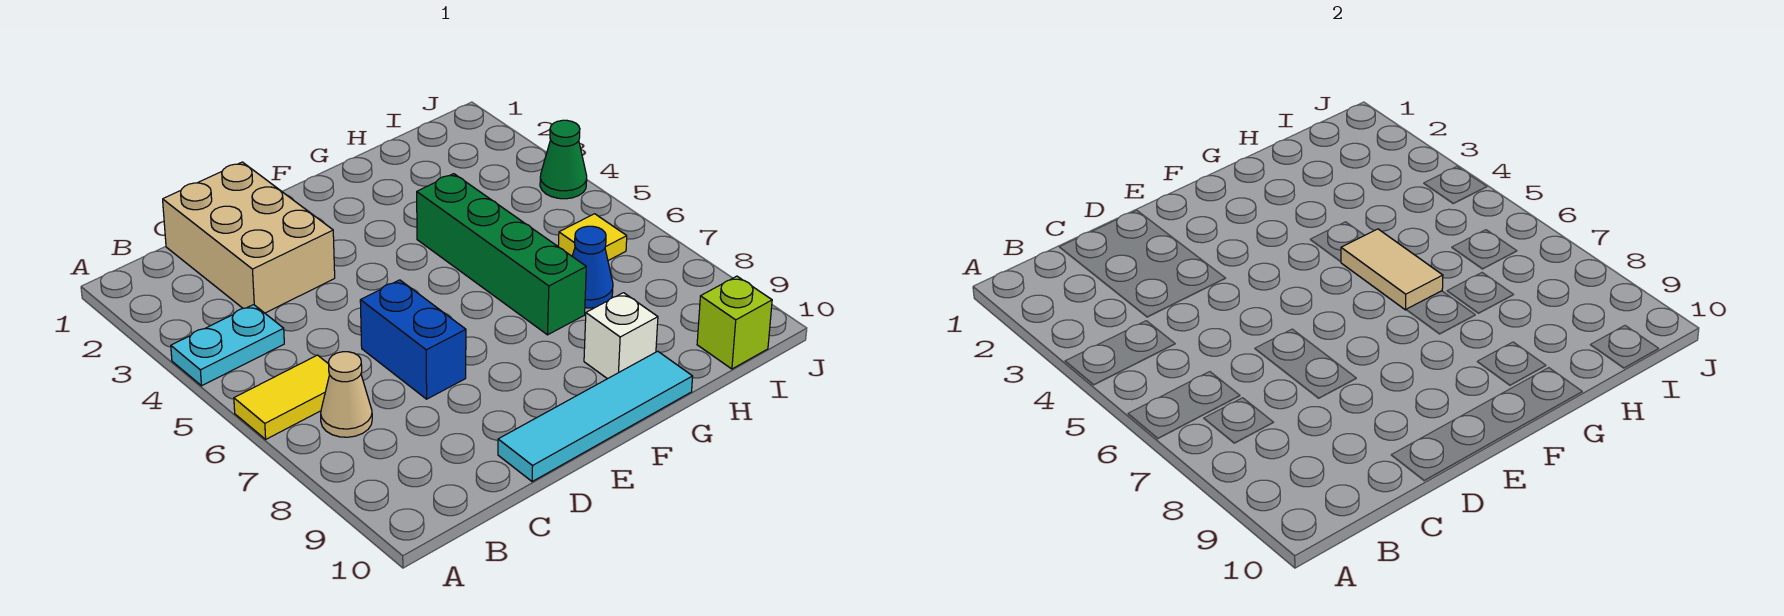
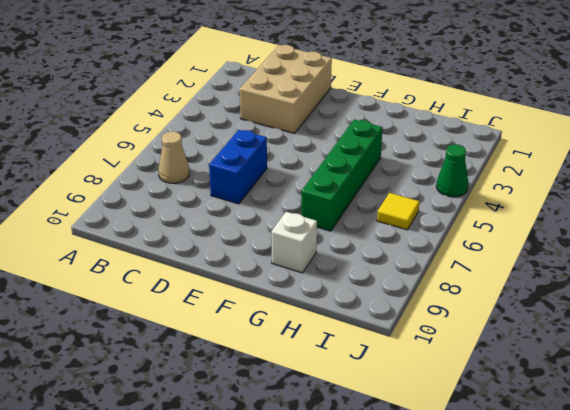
none -> cyan plate A4:B4 level 1
none -> yellow tile A6:B6 level 1
none -> cyan tile D10:G10 level 1

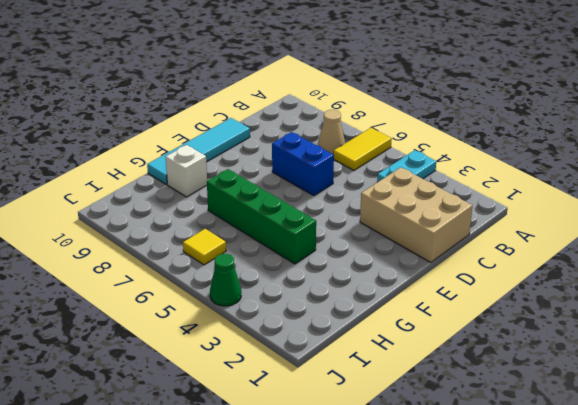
none -> blue cone H7 level 1
none -> lime brick I10 level 1
none -> tan tile G5:G6 level 2

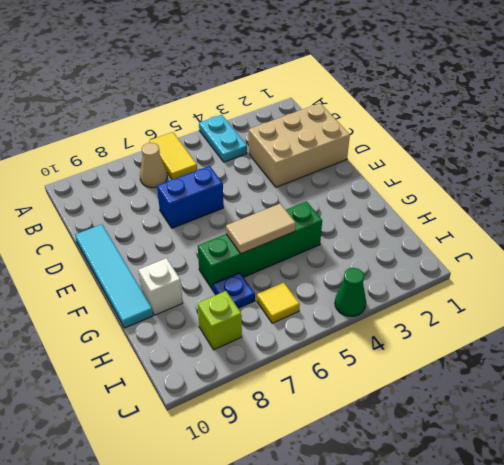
blue plate H7 level 1 -> blue cone H7 level 1
lime brick I8 level 1 -> lime brick I10 level 1

